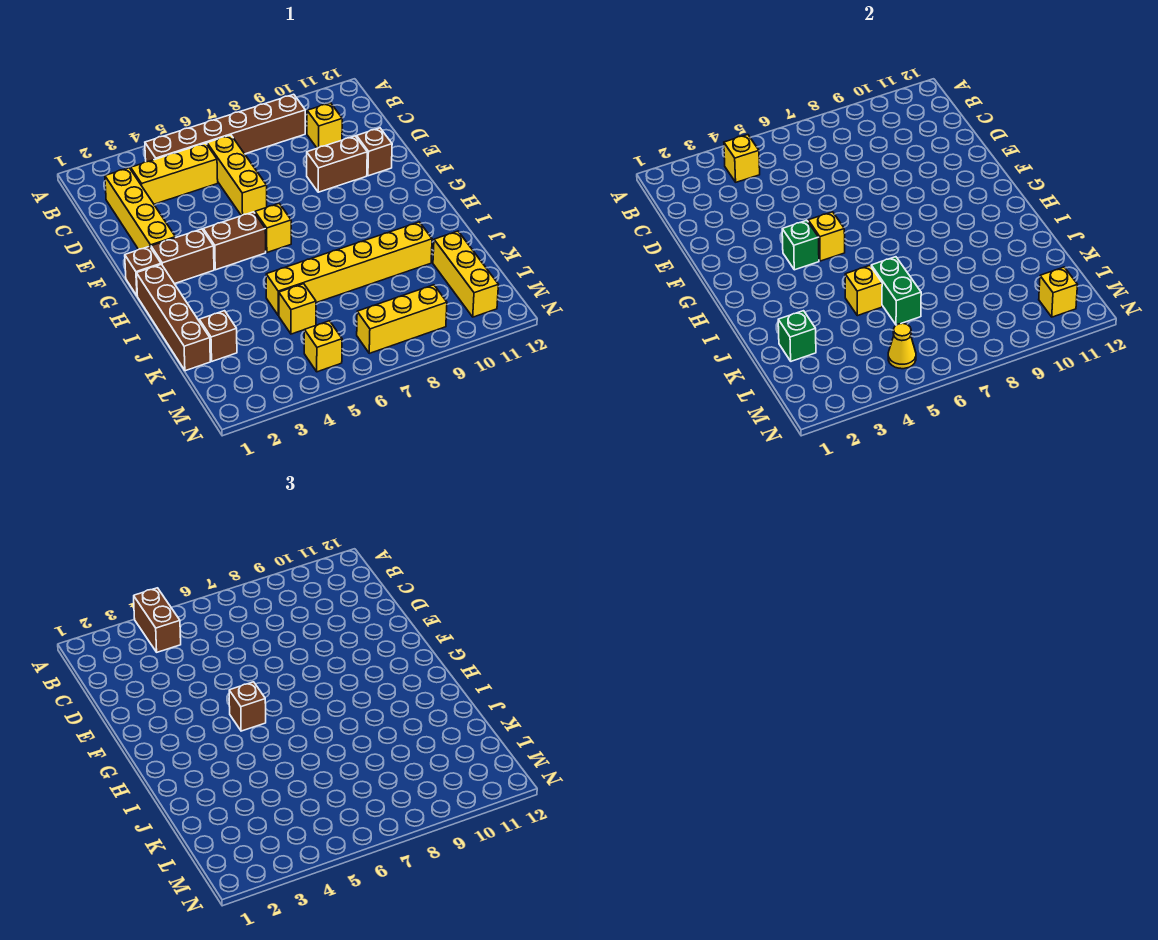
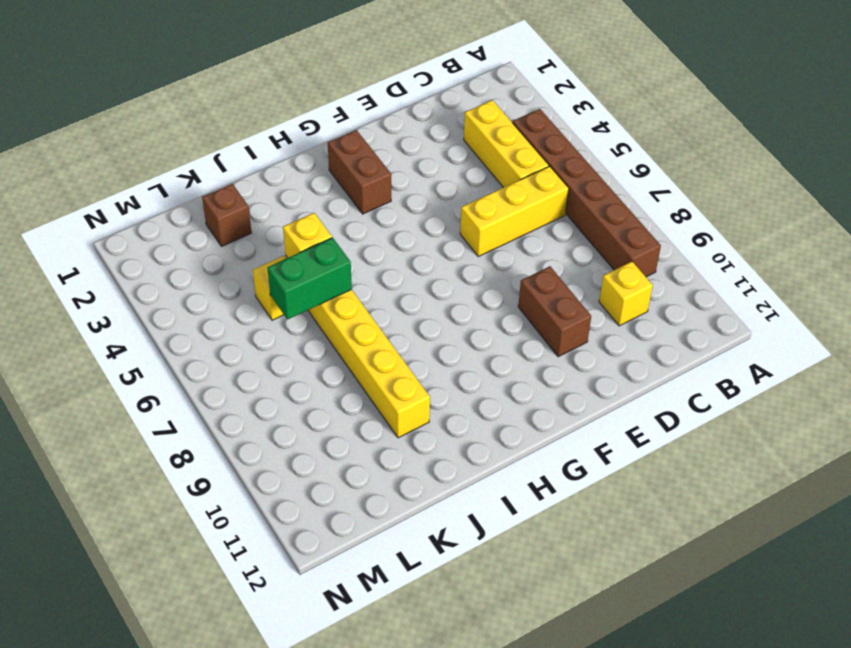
none -> yellow brick C2:F2 level 1
none -> brown brick E11 level 1
none -> brown brick G1 level 1

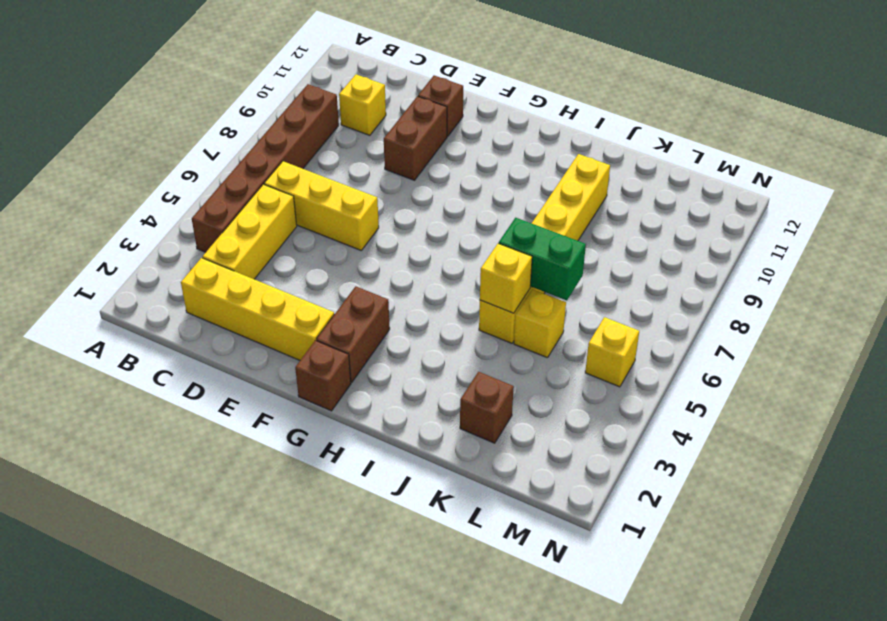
none -> brown brick G4:G5 level 1
none -> yellow brick G6 level 1
none -> brown brick H1:K1 level 1

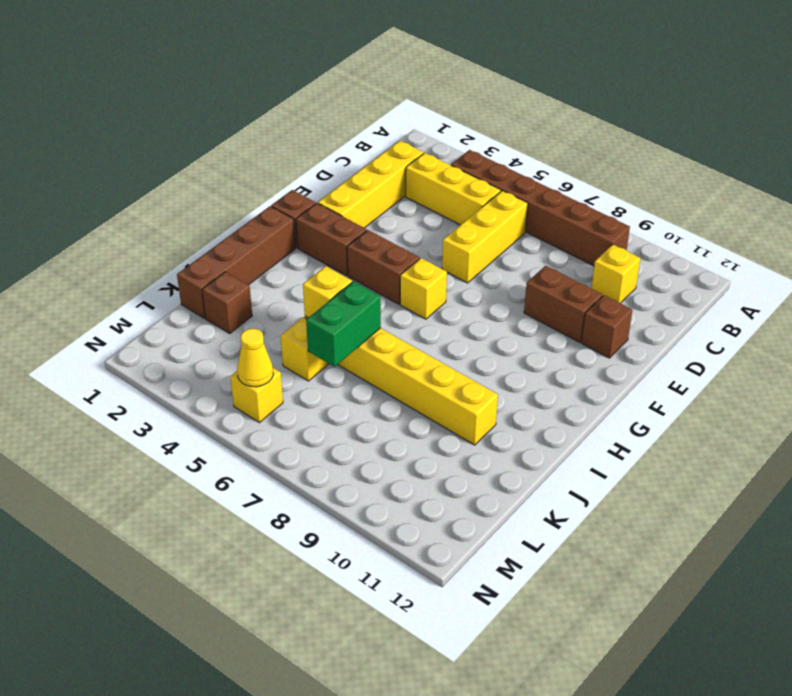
none -> yellow brick K11:M11 level 1
none -> yellow brick M7:M9 level 1
none -> yellow brick B4 level 2

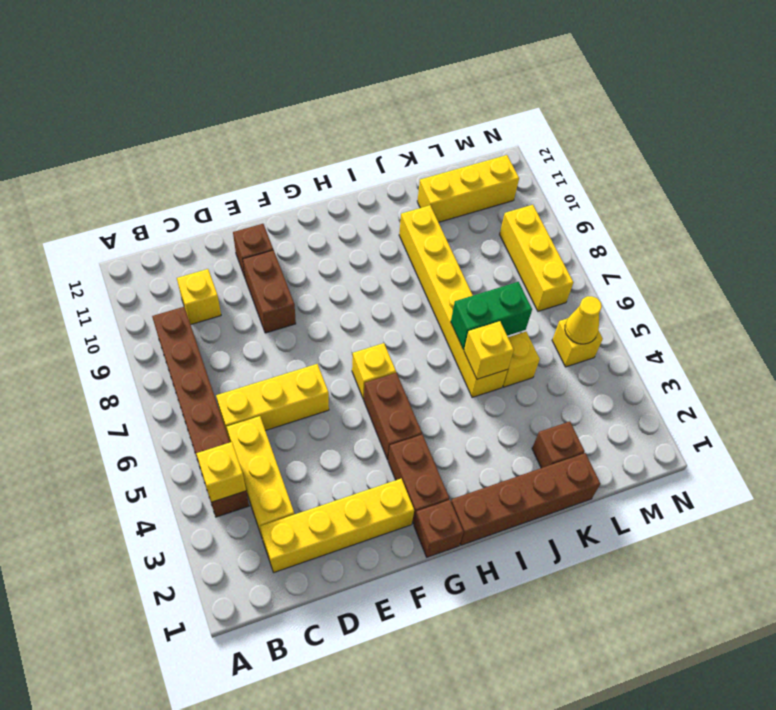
none -> green brick G4 level 2
none -> yellow brick G5 level 2
none -> green brick K2 level 2

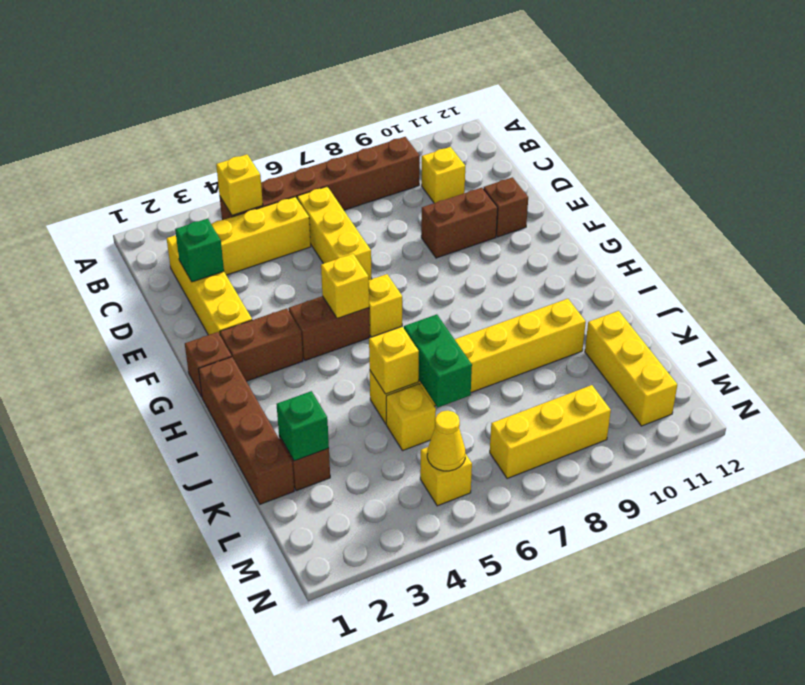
green brick D2 level 2 -> green brick G4 level 2
none -> yellow brick M11 level 2
none -> brown brick A4:B4 level 3
none -> brown brick G5 level 3

